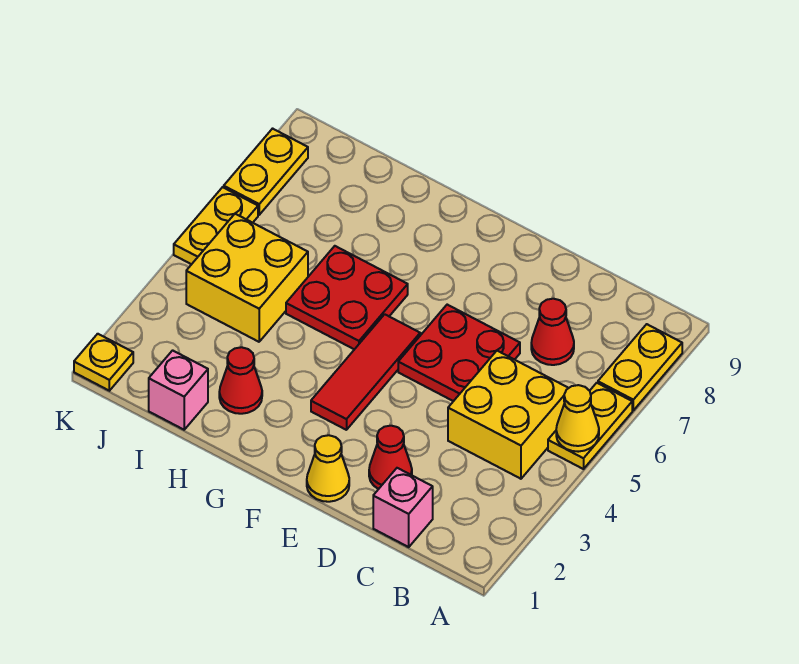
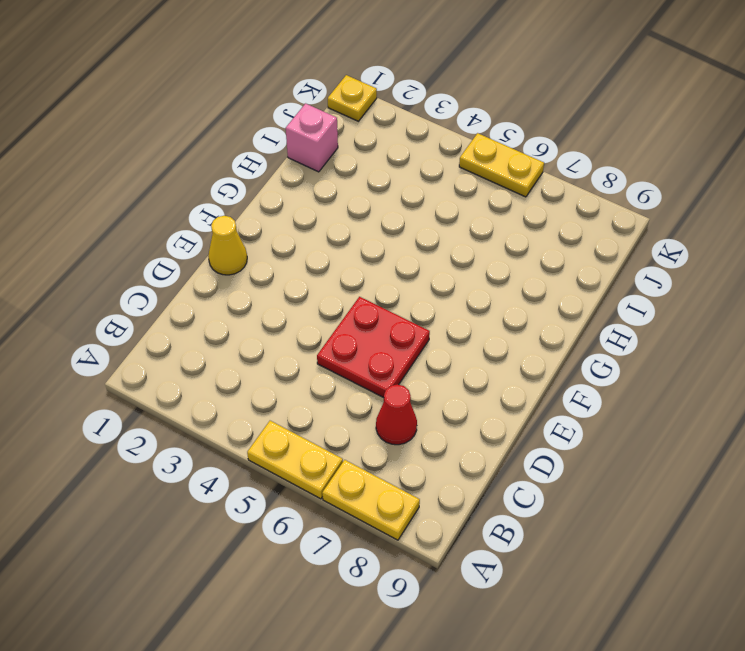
none -> yellow brick B4:C5 level 1
none -> pink brick C1 level 1
none -> red cone D2 level 1

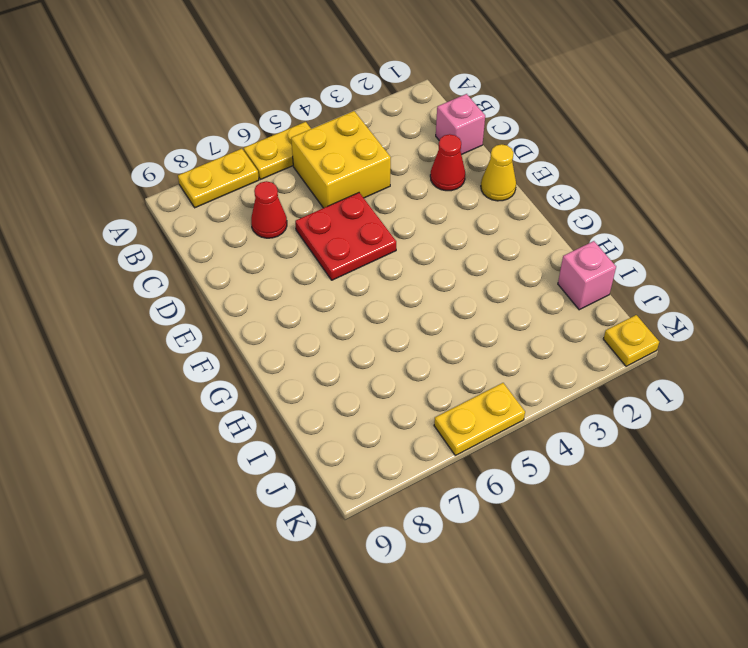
none -> red tile F3:F5 level 1
none -> red plate G5:H6 level 1
none -> red cone H2 level 1

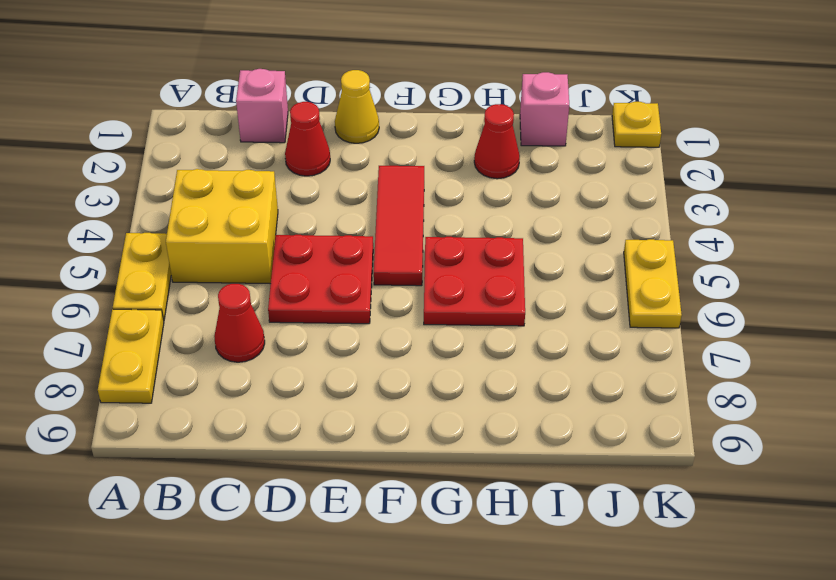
none -> yellow brick I4:J5 level 1
none -> yellow plate K7:K8 level 1
none -> yellow cone A5 level 2

